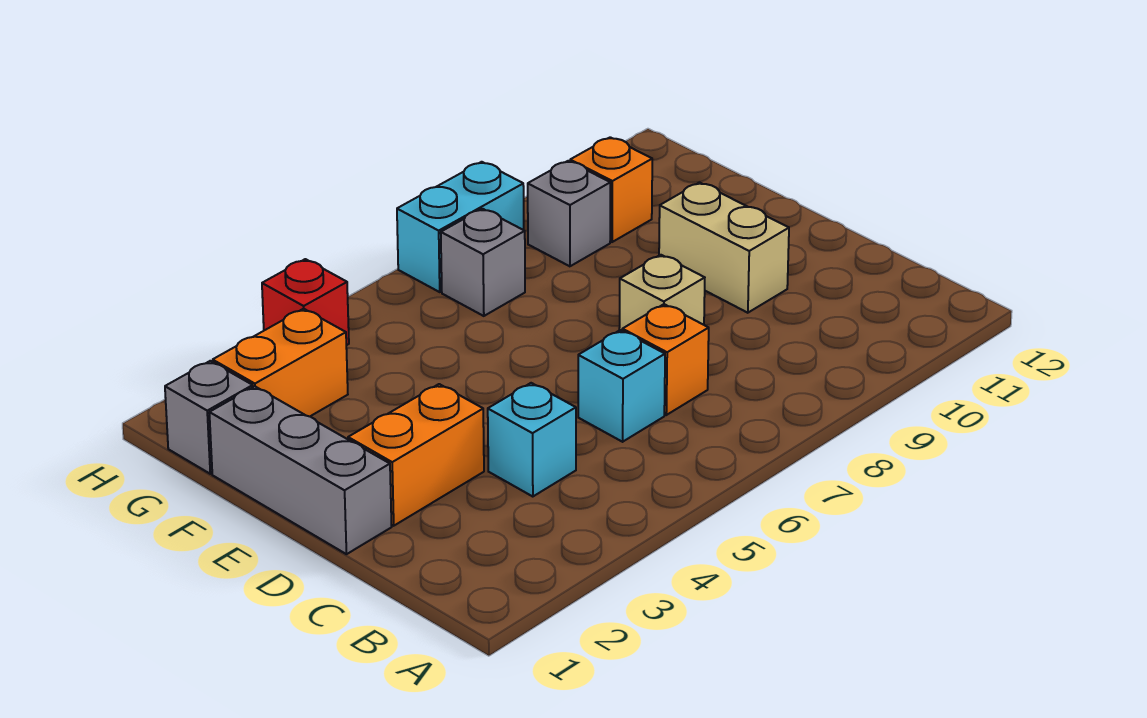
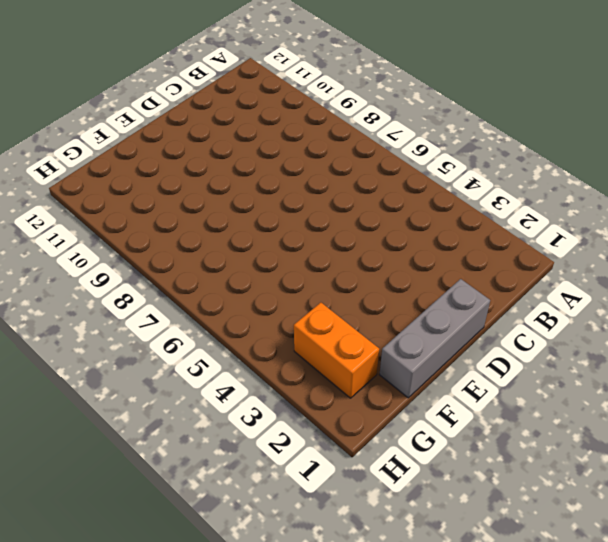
none -> cyan brick C4 level 1
none -> cyan brick C6 level 1
none -> orange brick C7 level 1

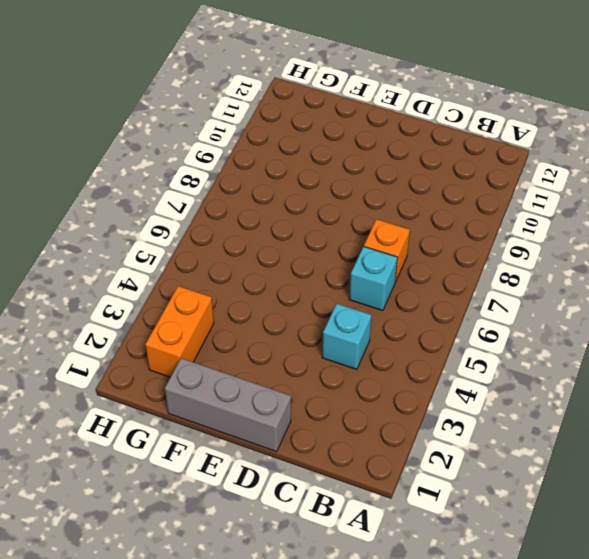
none -> orange brick D2:D3 level 1
none -> tan brick D8 level 1
none -> tan brick D10:E10 level 1

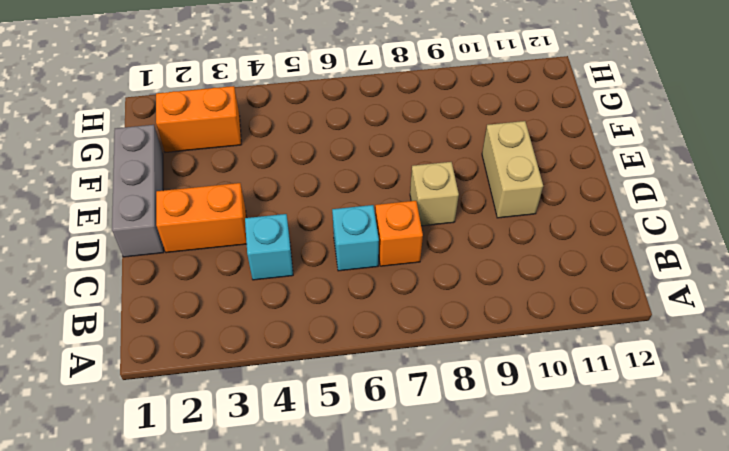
none -> grey brick G1 level 1
none -> grey brick G7 level 1
none -> grey brick G9 level 1

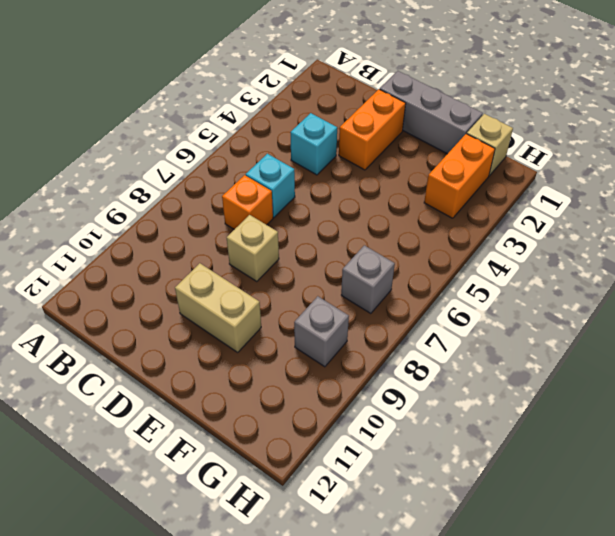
tan brick G1 level 1 -> grey brick G1 level 1
none -> orange brick G10 level 1
none -> red brick H4 level 1
none -> cyan brick H7:H8 level 1

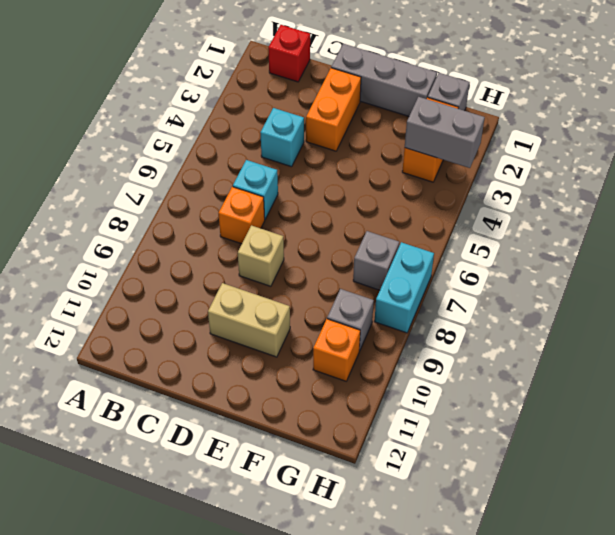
red brick B1 level 1 -> red brick H4 level 1
grey brick G3:H3 level 2 -> none

